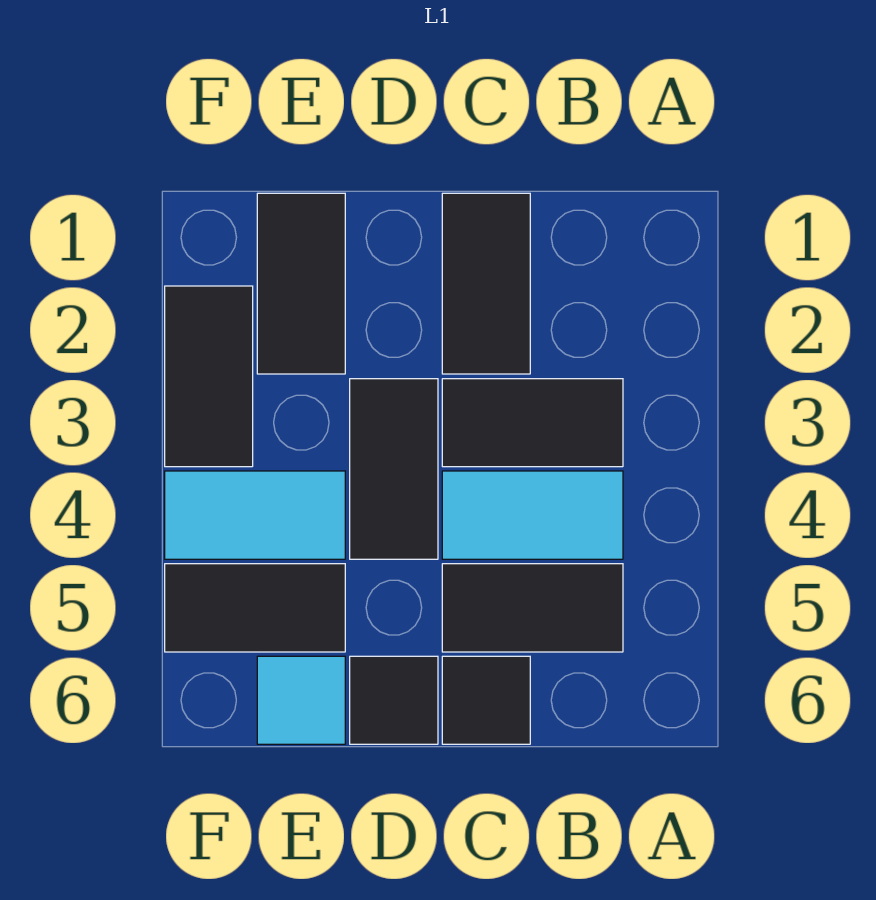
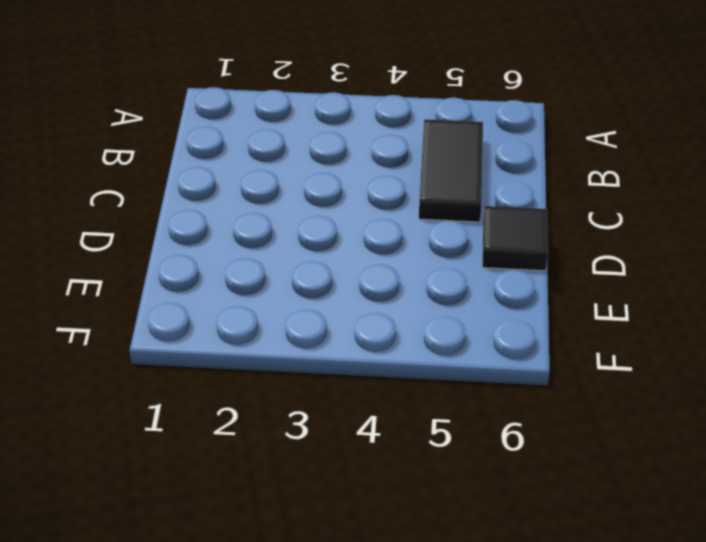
none -> black tile B3:C3 level 1
none -> cyan tile B4:C4 level 1
none -> black tile C1:C2 level 1

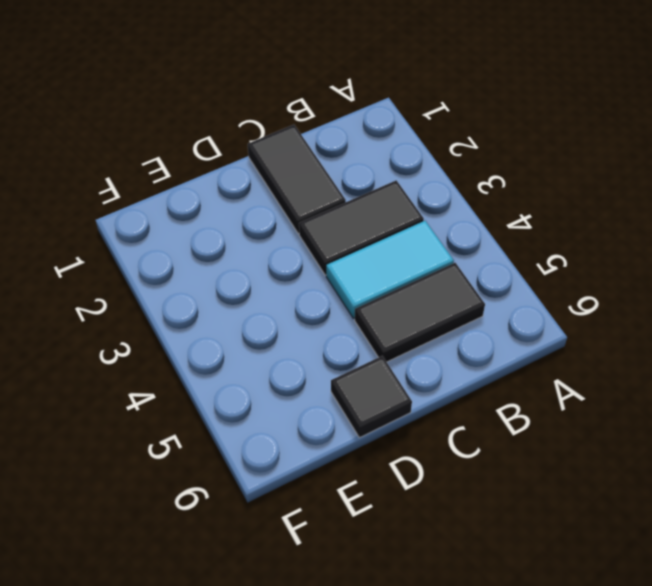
none -> black tile C6 level 1
none -> black tile D3:D4 level 1
none -> black tile E1:E2 level 1

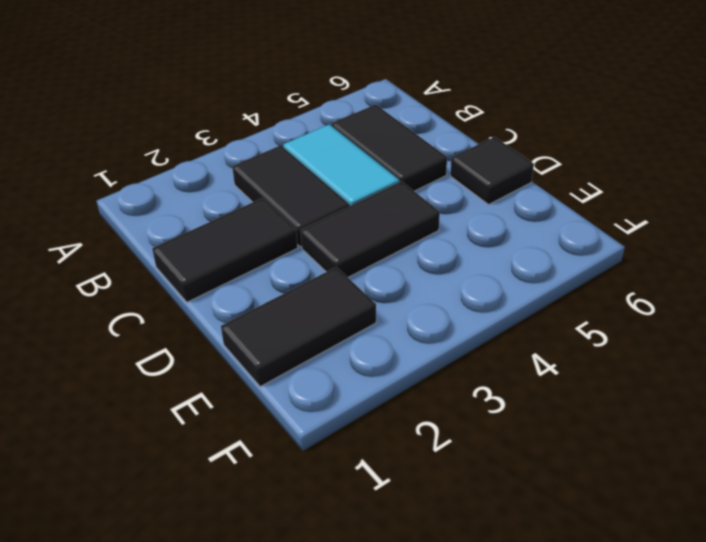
none -> black tile C6 level 1
none -> cyan tile E4:F4 level 1
none -> black tile E5:F5 level 1

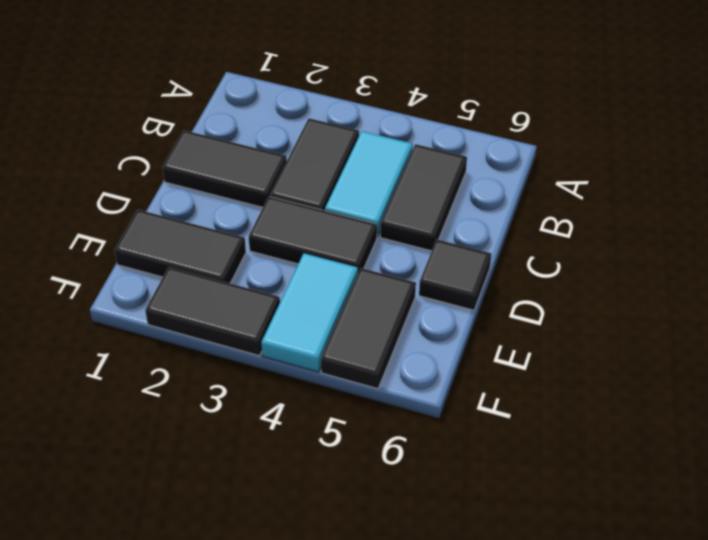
none -> black tile C6 level 1
none -> cyan tile E6 level 1

